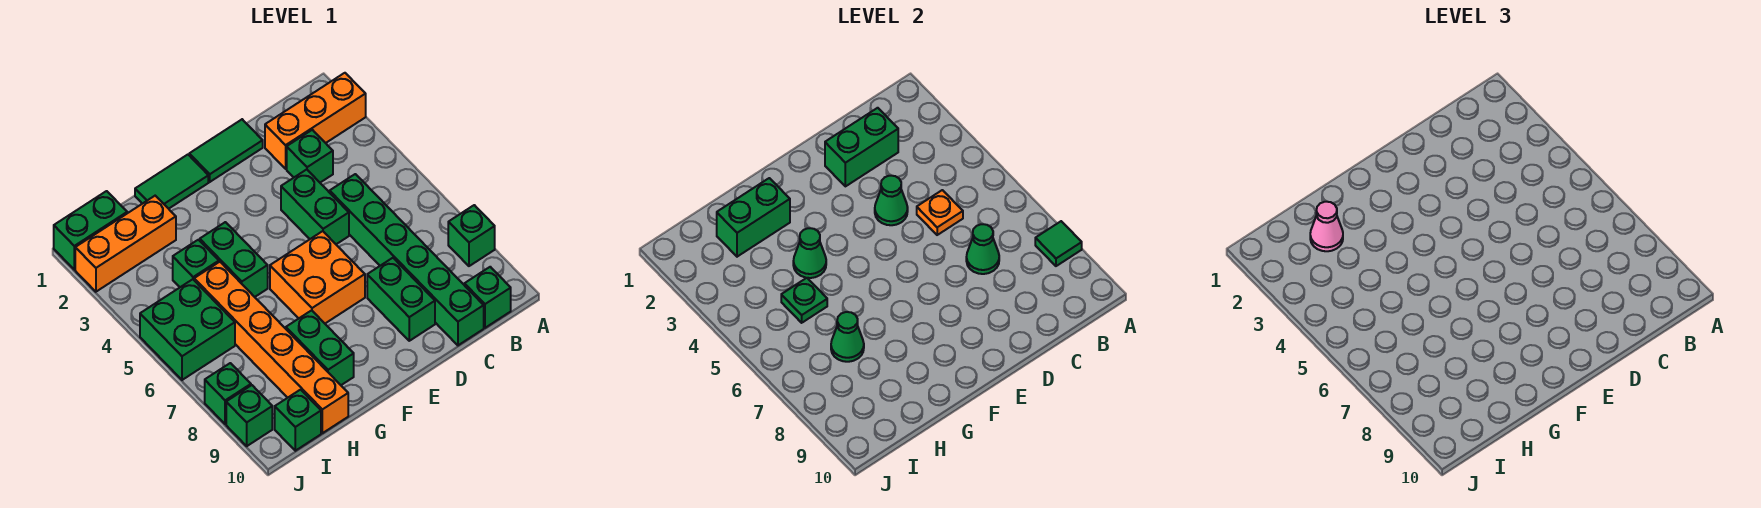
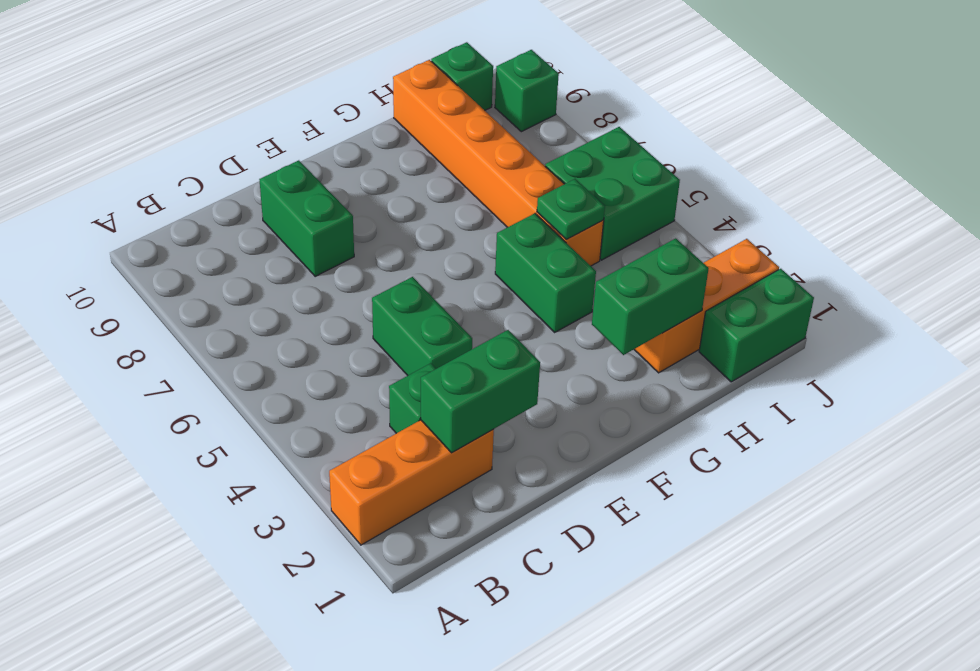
none -> green brick A8 level 1
none -> green brick B10 level 1
none -> green brick C5:C10 level 1
none -> green tile D1:E1 level 1

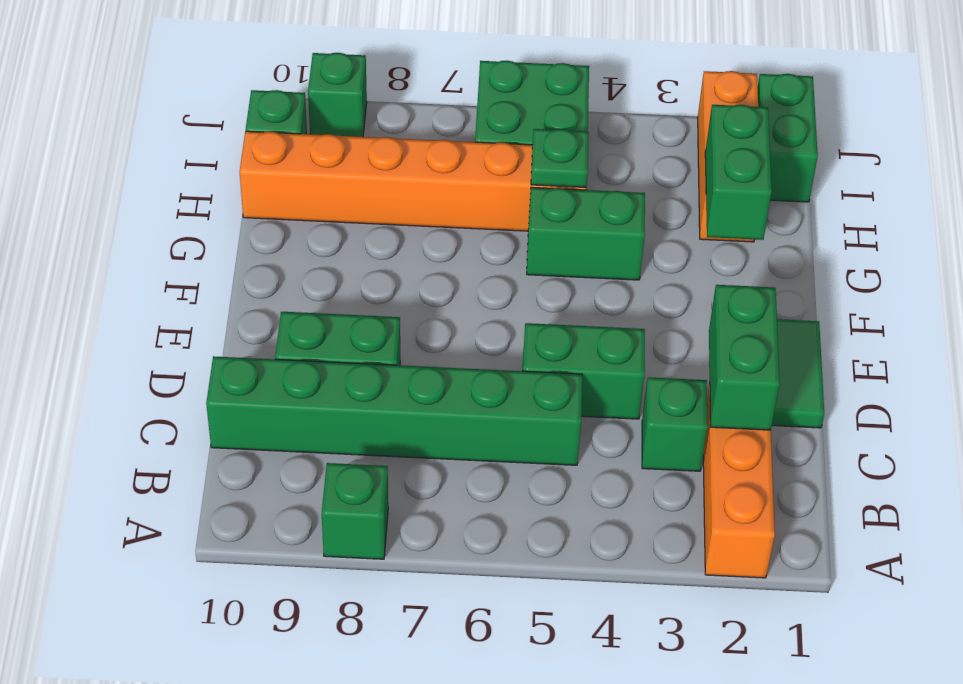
none -> green brick B10 level 1
none -> orange brick E6:F7 level 1
none -> green tile F1:G1 level 1
none -> green brick G8:G9 level 1

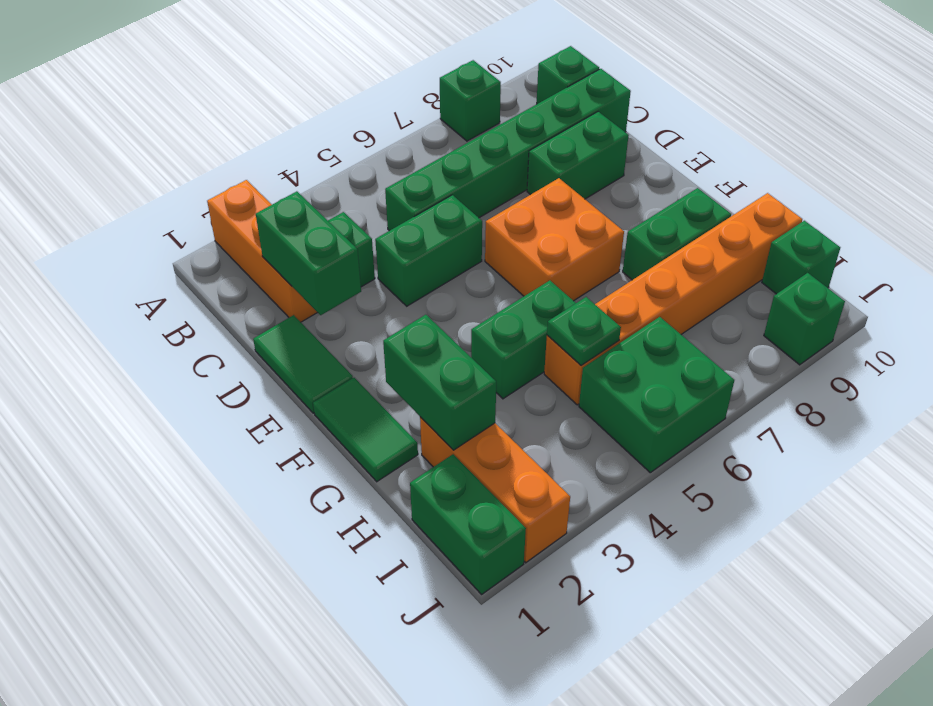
none -> green brick H4 level 1
none -> green brick J8 level 1
none -> green tile A8 level 2
none -> orange plate C5 level 2

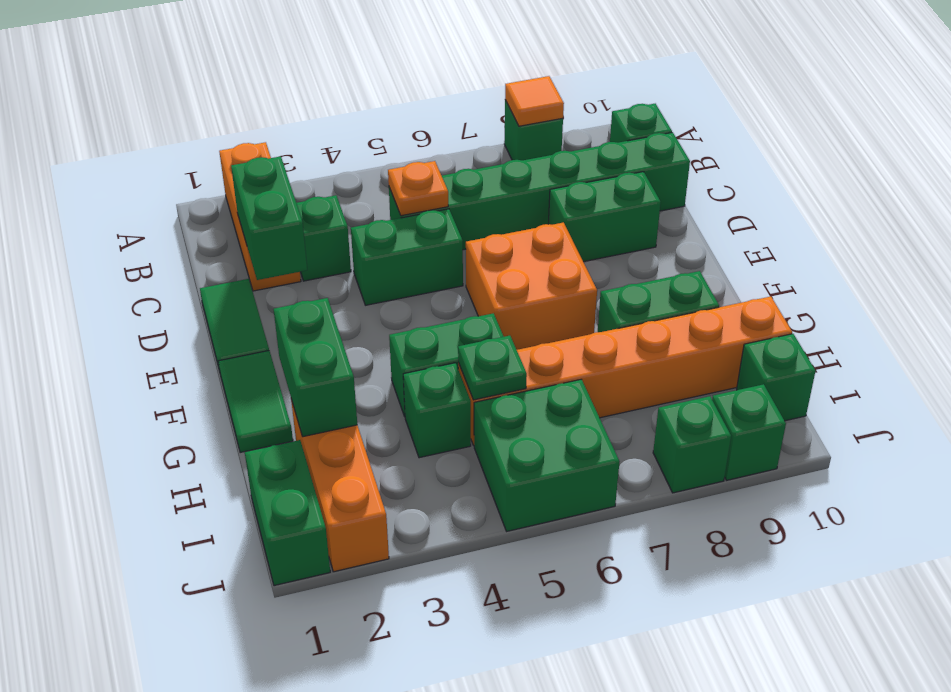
orange tile A8 level 2 -> green tile A8 level 2
none -> green cone C7 level 2
none -> green cone D4 level 2
none -> green cone G4 level 2
none -> green cone H7 level 2

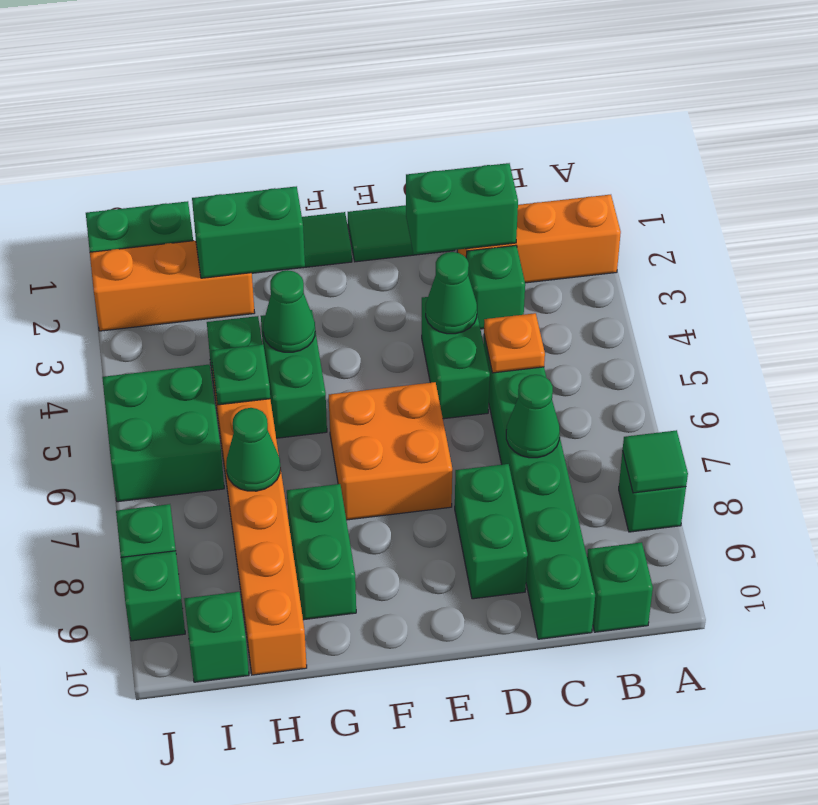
none -> pink cone H2 level 3

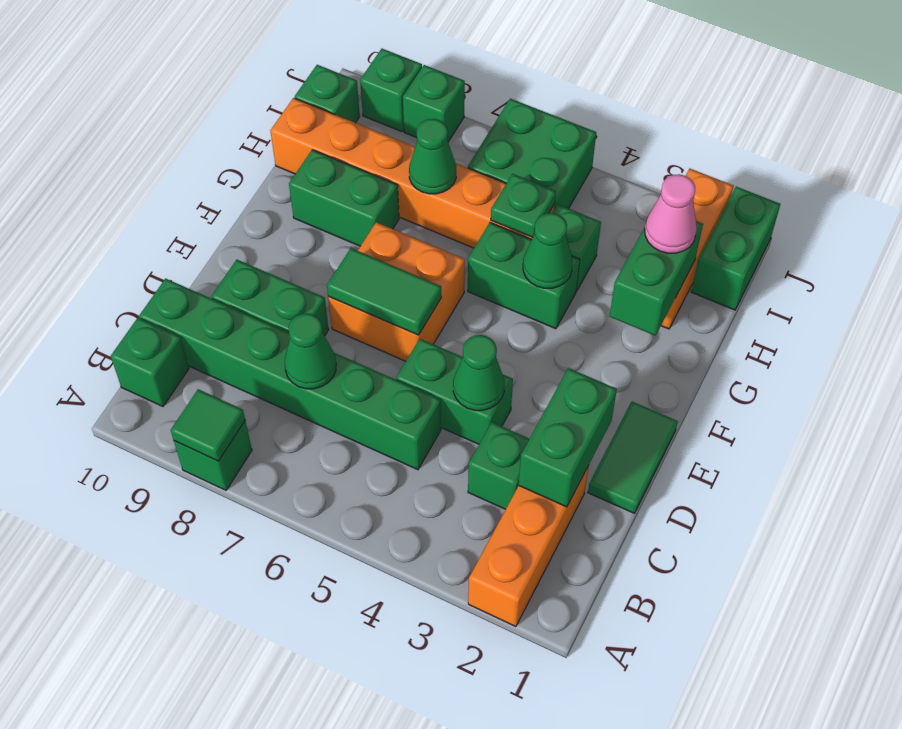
green tile E6:E7 level 2 -> green tile F1:G1 level 1
none -> orange plate C5 level 2

